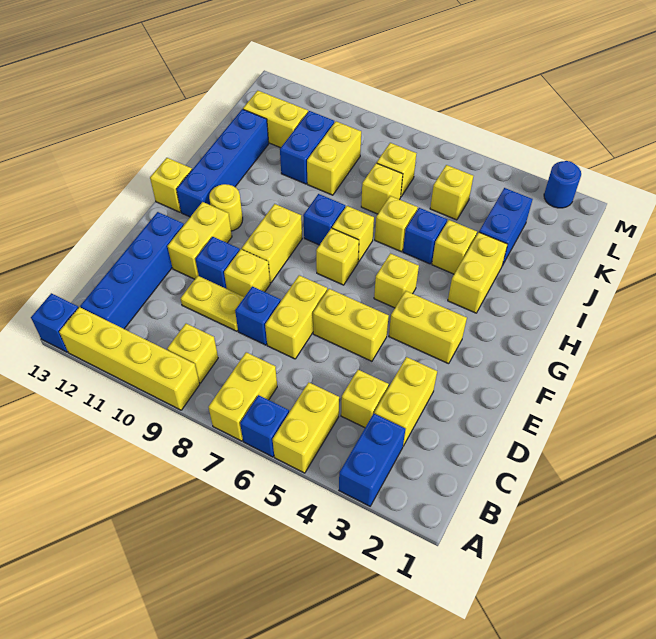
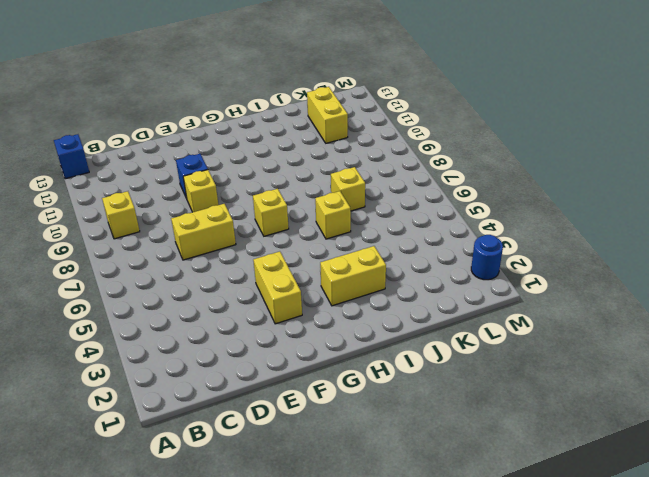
none -> blue brick A3:B3 level 1
none -> yellow brick A5:B5 level 1
none -> blue brick A6 level 1
none -> yellow brick A7:B7 level 1

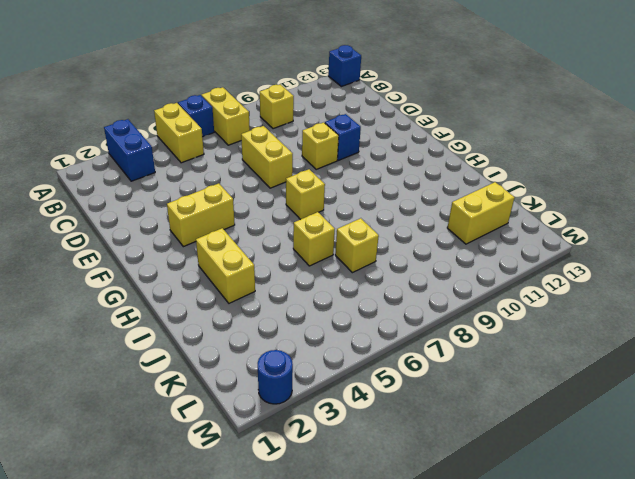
none -> yellow brick A9:A12 level 1
none -> blue brick B12:E12 level 1
none -> yellow brick C3:D3 level 1
none -> yellow brick C4 level 1

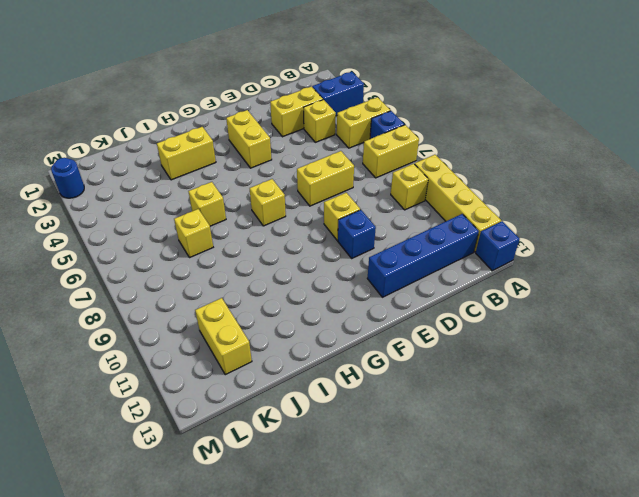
none -> blue brick D8 level 1
none -> yellow plate D9:D10 level 1
none -> yellow brick E5:E6 level 1
none -> yellow brick E11:F11 level 1

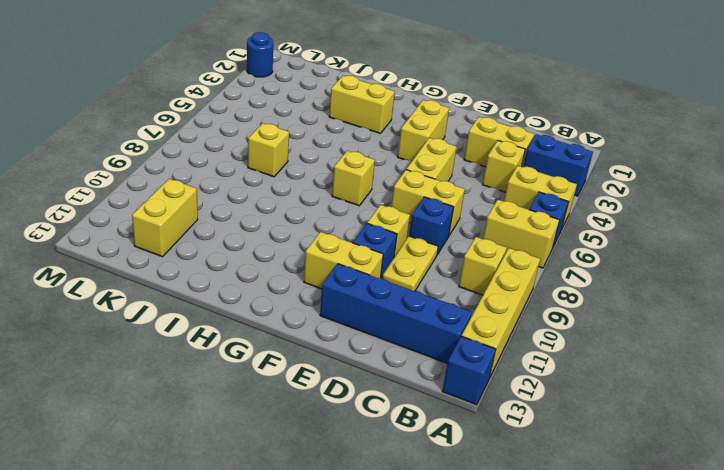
none -> yellow brick F9:G9 level 1
none -> yellow brick G5 level 1
none -> yellow round brick G11 level 1
none -> blue brick G12:J12 level 1

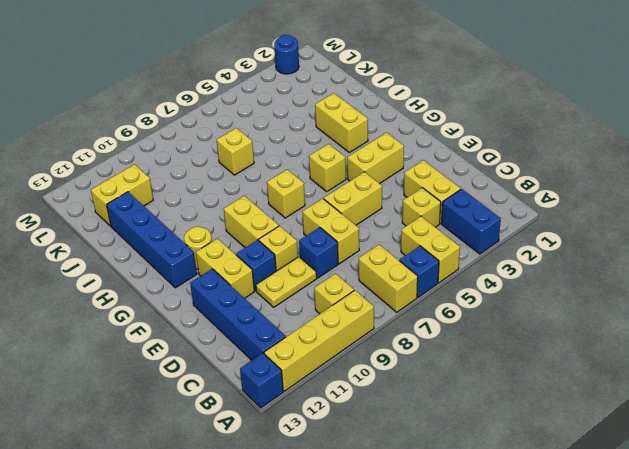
none -> yellow brick G13 level 1
none -> yellow brick H7 level 1
none -> blue brick H8 level 1
none -> yellow brick I4 level 1

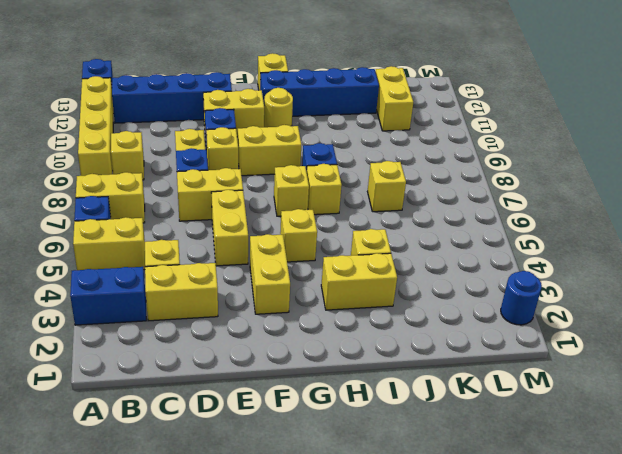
none -> blue brick I5 level 1
none -> yellow brick I6 level 1
none -> blue brick J3:K3 level 1
none -> yellow brick J9:K9 level 1

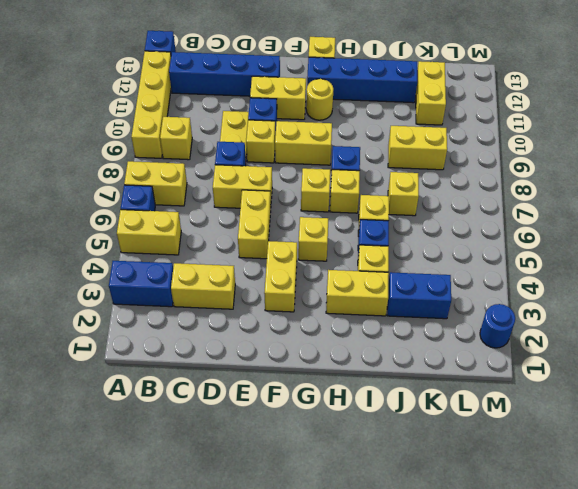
none -> yellow brick C4 level 1
none -> blue brick J10:K10 level 1
none -> yellow brick K5 level 1
none -> yellow brick K7 level 1

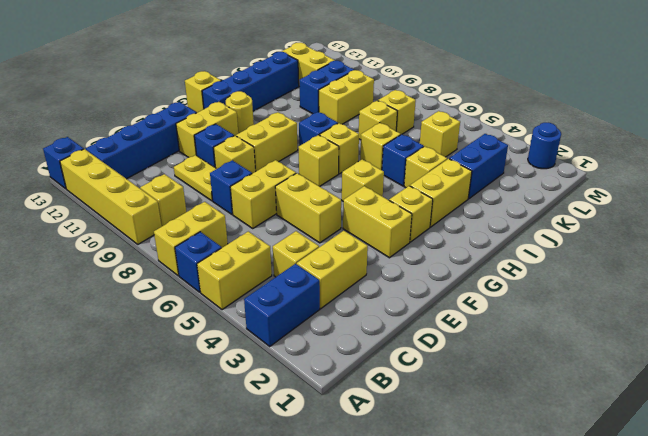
yellow brick G3 level 1 -> none

